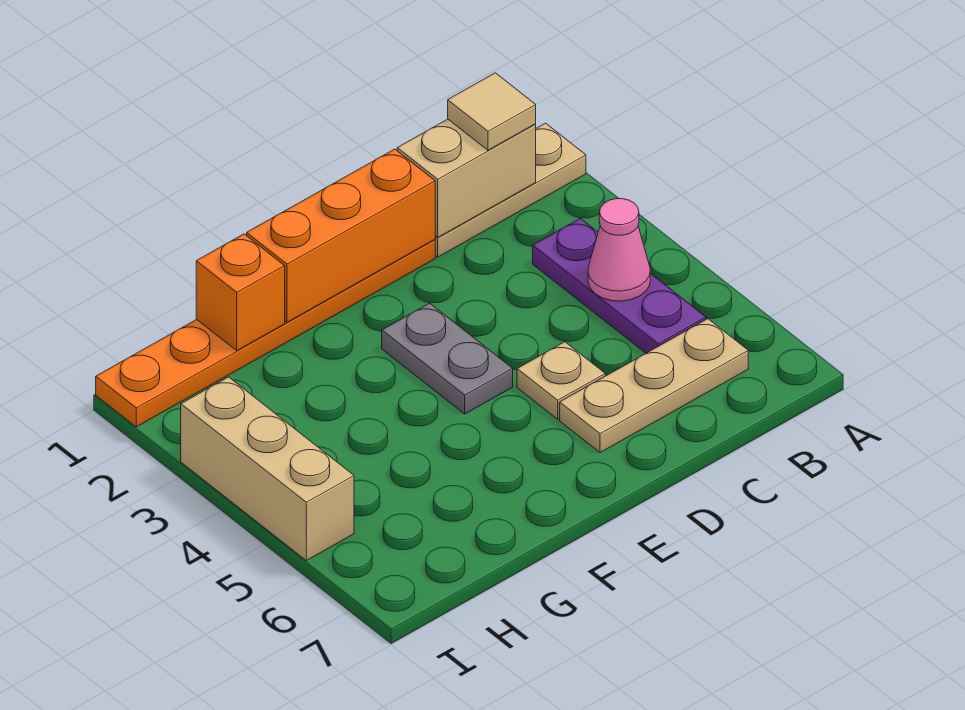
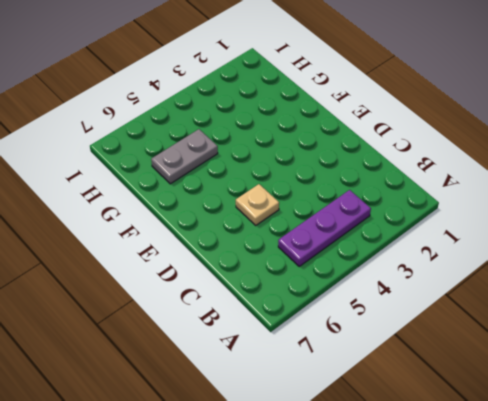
grey plate G5:G6 level 1 -> grey plate E3:E4 level 1
none -> tan plate A1:C1 level 1
none -> tan plate B6:D6 level 1
none -> orange plate D1:I1 level 1

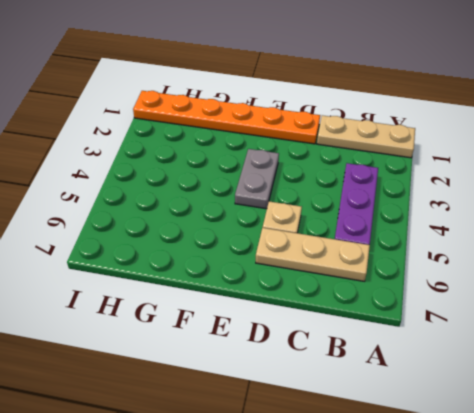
none -> tan brick I3:I5 level 1
none -> tan brick B1:C1 level 2
none -> pink cone B4 level 2

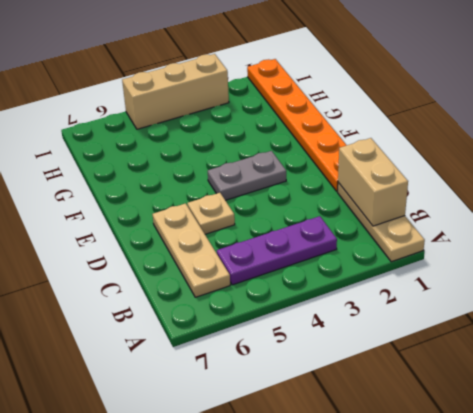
none -> pink cone B4 level 2
none -> orange brick D1:F1 level 2
none -> orange brick G1 level 2

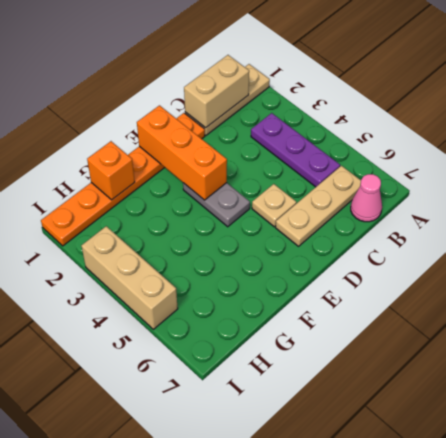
pink cone B7 level 1 -> pink cone B4 level 2
orange brick E1:E3 level 2 -> orange brick D1:F1 level 2
none -> tan tile B1 level 3

